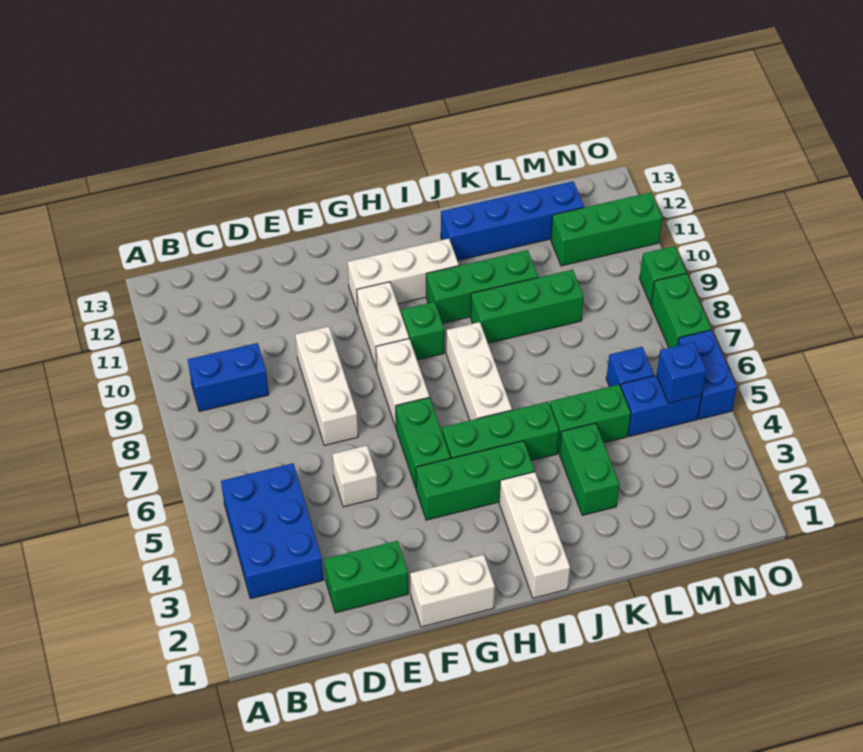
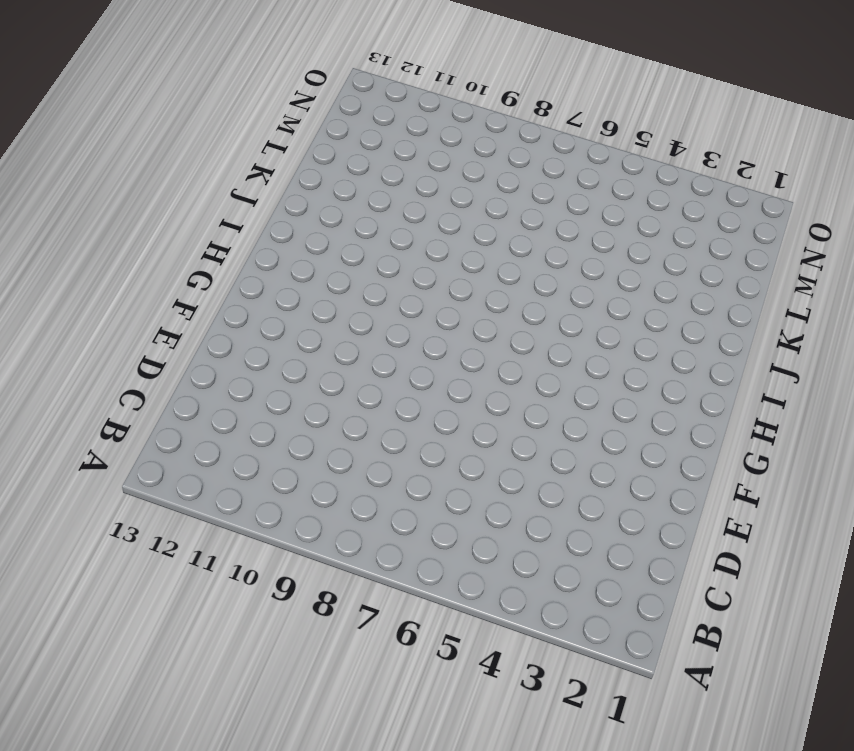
none -> blue brick B3:C5 level 1
none -> blue brick B9:C9 level 1
none -> green brick D2:E2 level 1

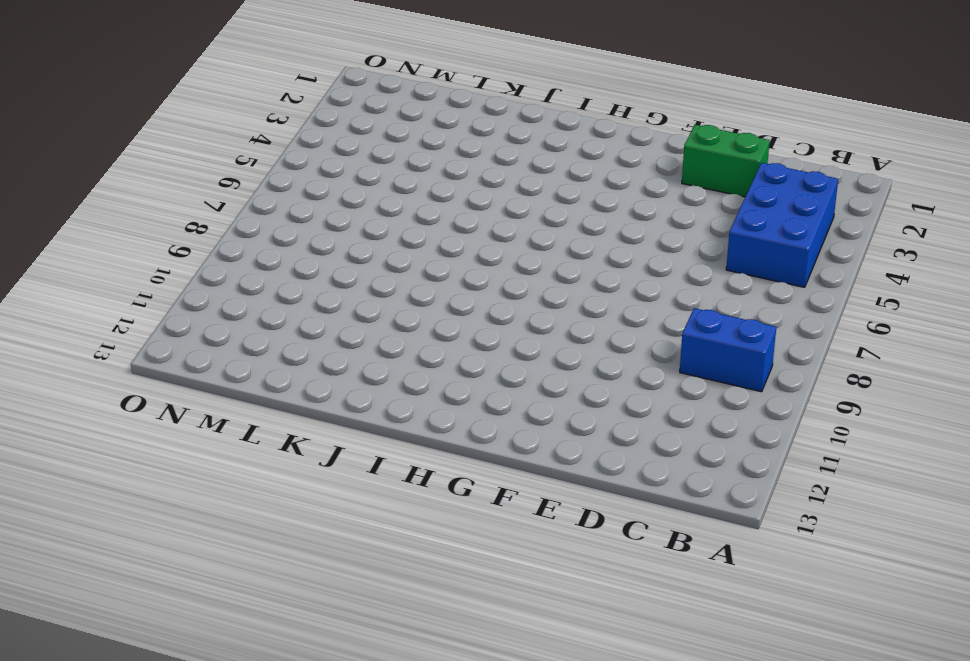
none -> white brick E5 level 1
none -> white brick E7:E9 level 1
none -> white brick F1:G1 level 1

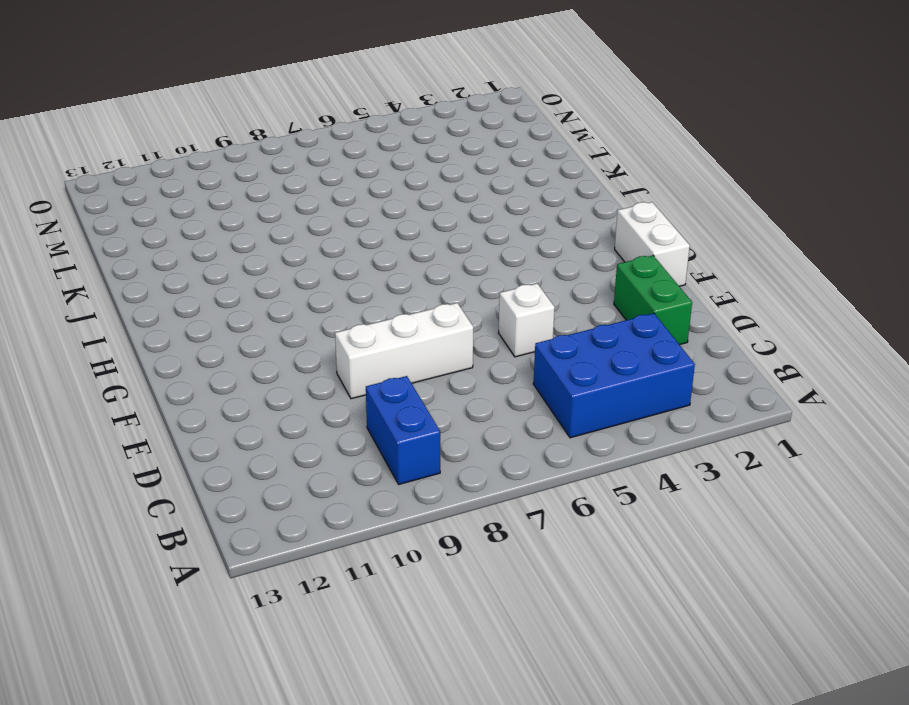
none -> green brick G4:I4 level 1
none -> green brick G5:G6 level 1
none -> white brick G7:G8 level 1

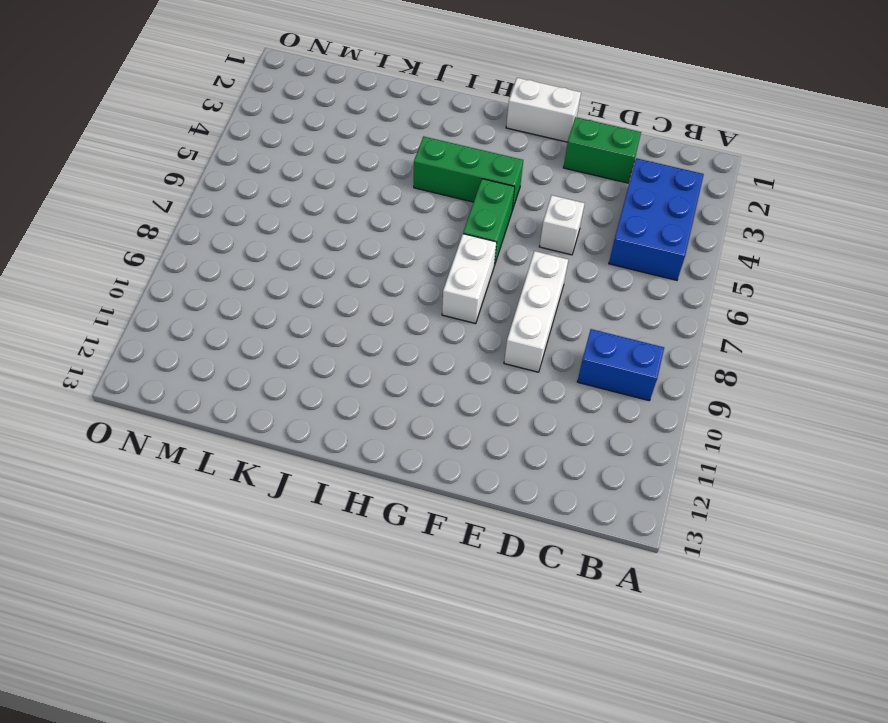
none -> white brick G9:G10 level 1
none -> white brick G11:I11 level 1
none -> green brick H5:J5 level 1

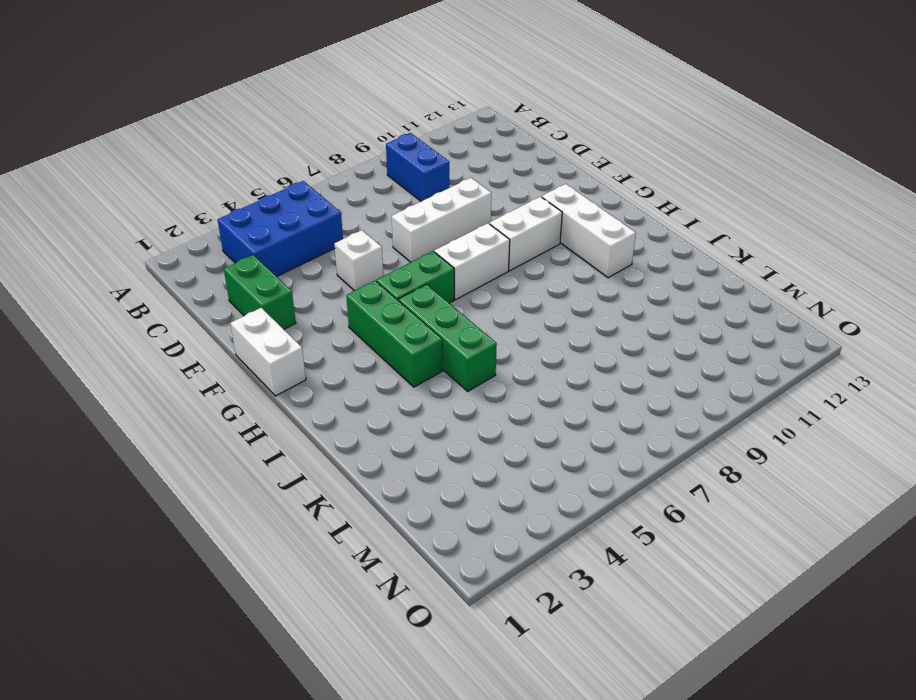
none -> green brick H9 level 1
none -> white brick I1:I3 level 1
none -> white brick I6:I8 level 1

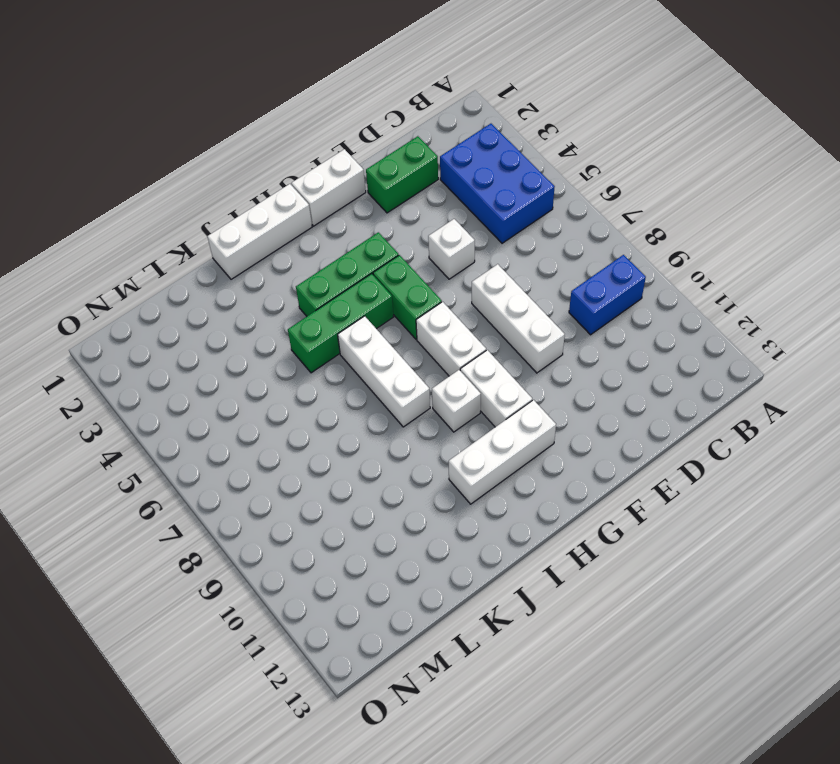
white brick H1:J1 level 1 -> white brick I1:I3 level 1
white brick H9 level 1 -> green brick H9 level 1
none -> green brick I10:K10 level 1
none -> green brick J9:L9 level 1
none -> blue brick J12:M12 level 1

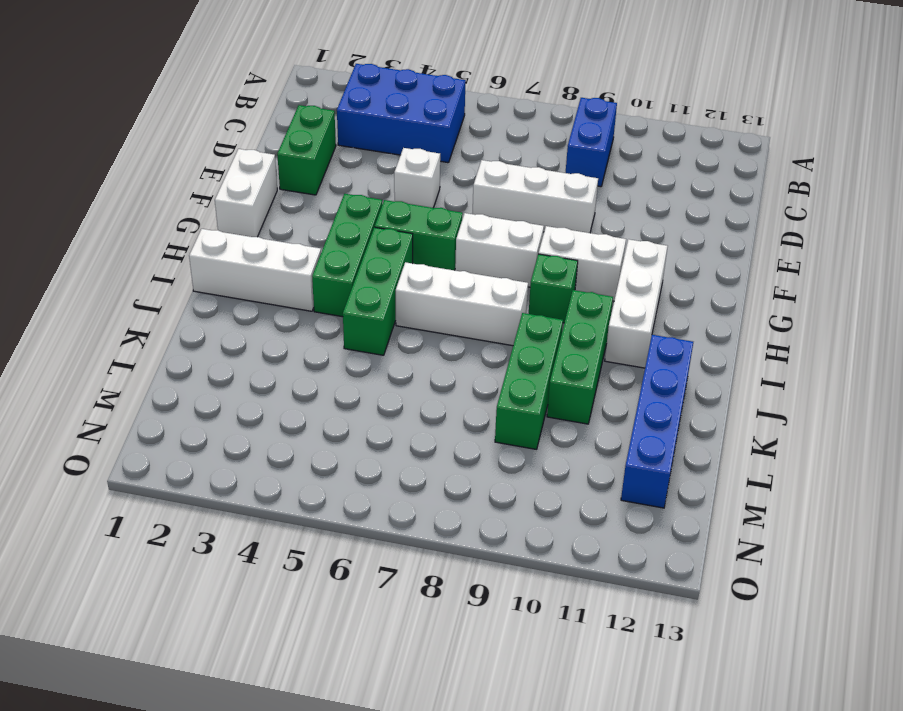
none -> green brick K3:K4 level 1
none -> green brick K5:L5 level 1
none -> blue brick M5:N5 level 1

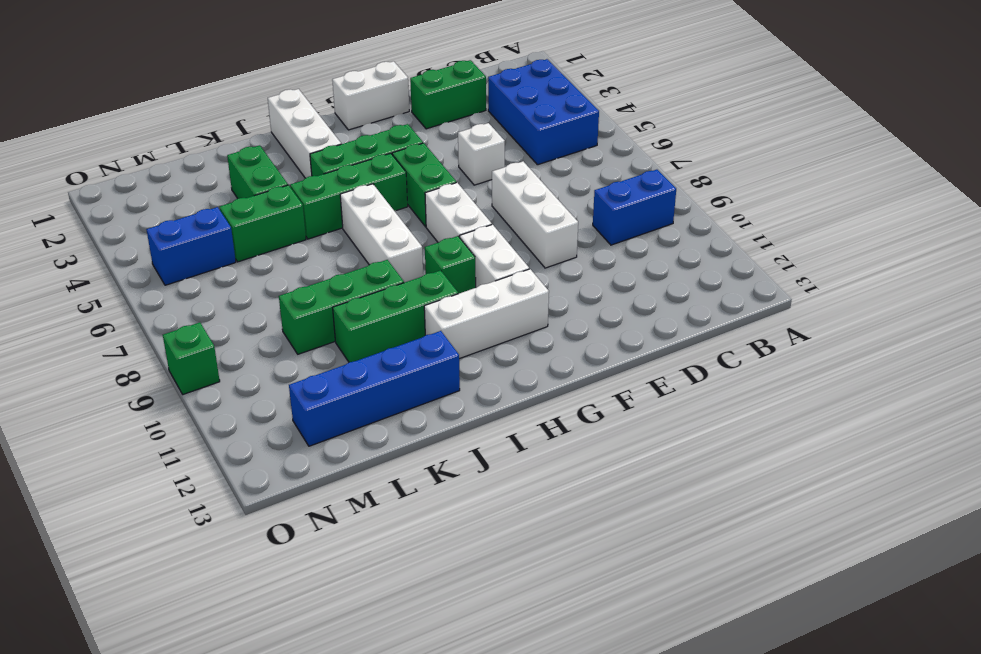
none -> blue brick M6 level 1
none -> green brick M11:O11 level 1
none -> blue brick O5:O6 level 1

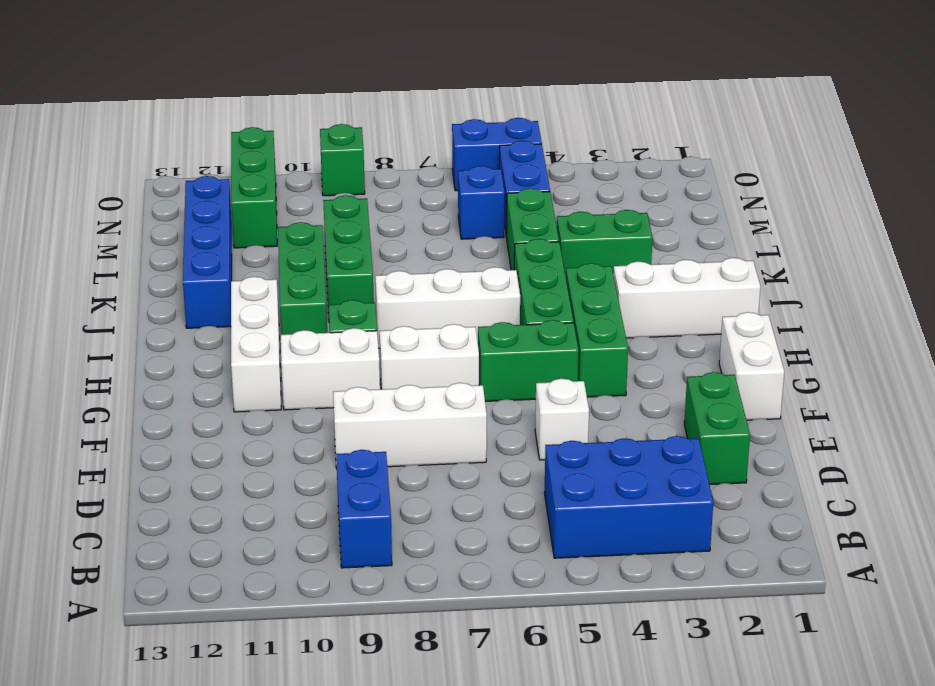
none -> green brick O7:O8 level 1
none -> blue brick N5 level 2

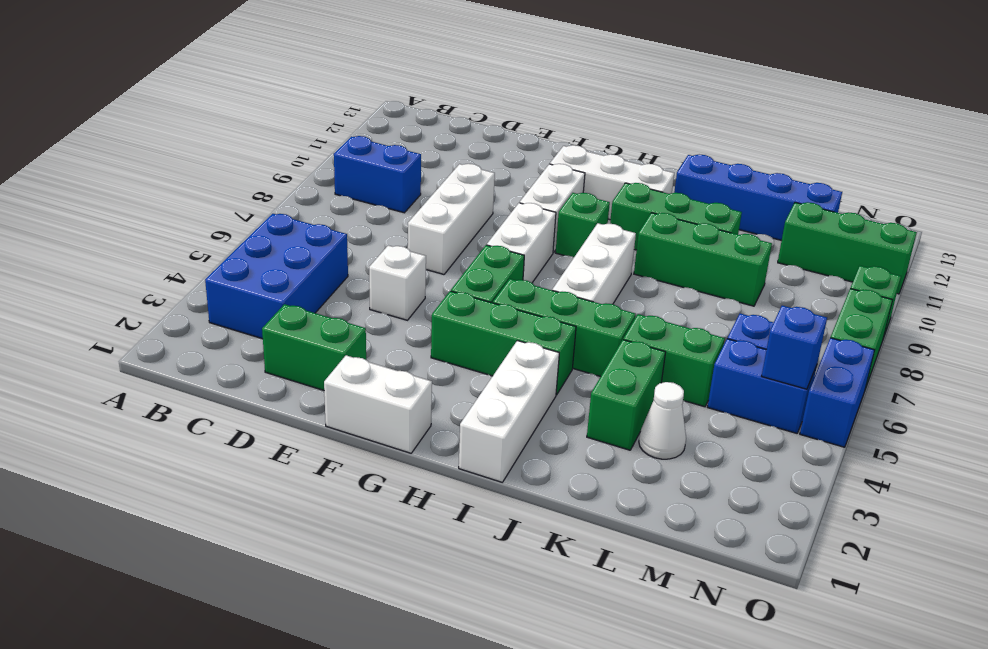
white cone L3 level 1 -> none

